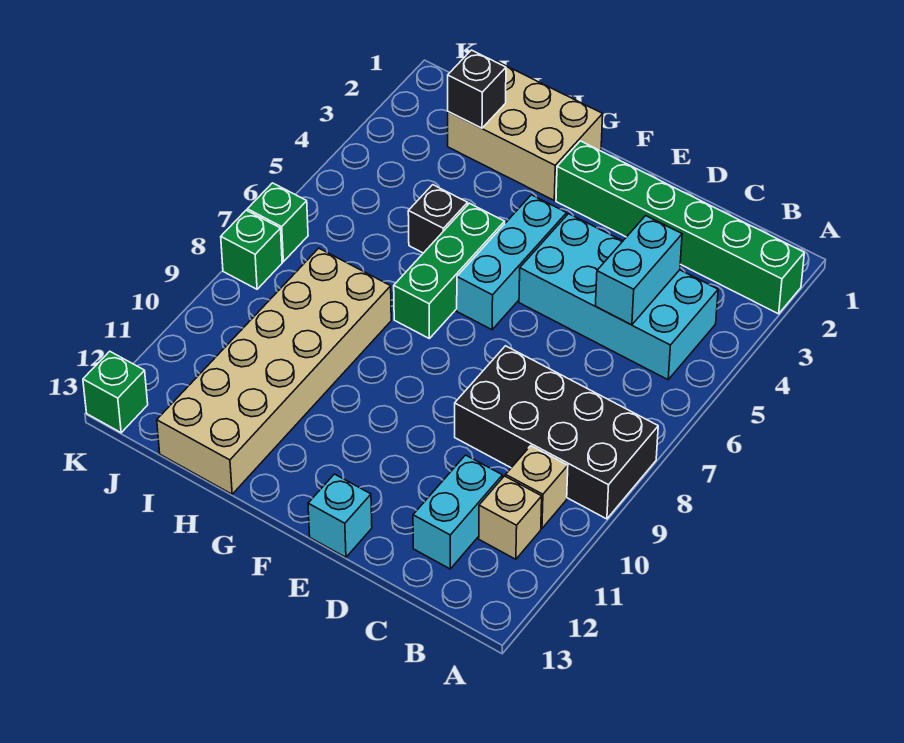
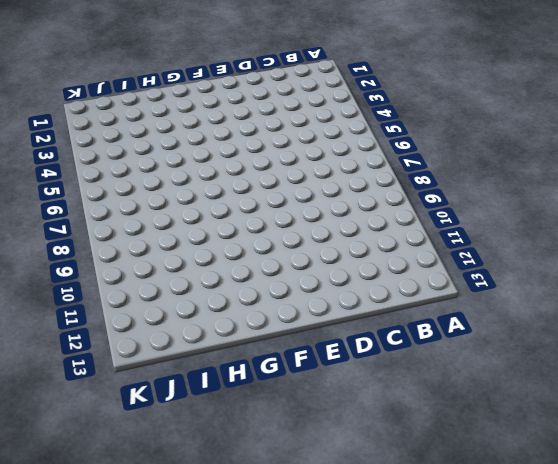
none -> green brick A2:F2 level 1
none -> black brick A8:D9 level 1
none -> cyan brick B4:E5 level 1

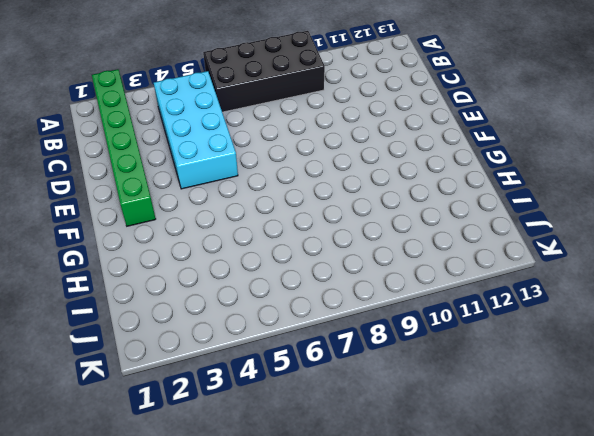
black brick A6:B9 level 1 -> black brick A8:D9 level 1
none -> tan brick B10 level 1
none -> tan brick B11 level 1
none -> cyan brick C11:C12 level 1

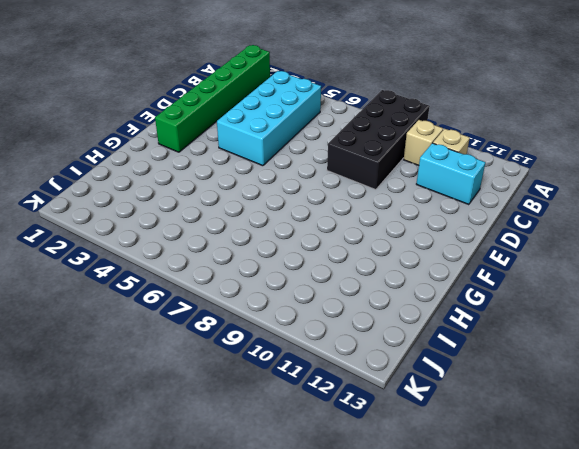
none -> cyan brick E13 level 1
none -> cyan brick F4:F6 level 1
none -> tan brick G1:I2 level 1

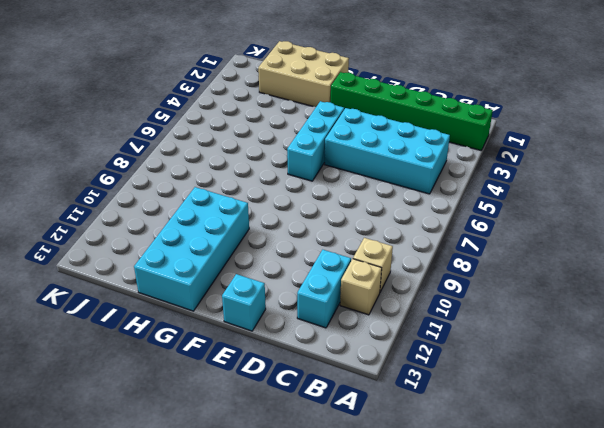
cyan brick G10:H13 level 1 -> tan brick H8:I13 level 1
none -> black brick A8:D9 level 1
none -> green brick G5:G7 level 1
none -> black brick H5 level 1

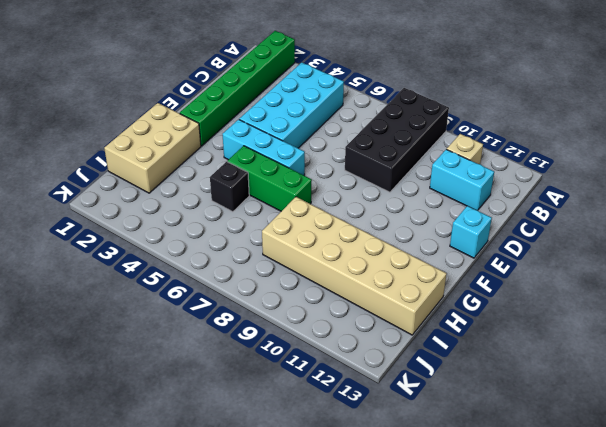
none -> tan brick B10 level 1
none -> green brick K7 level 1
none -> green brick K8 level 1

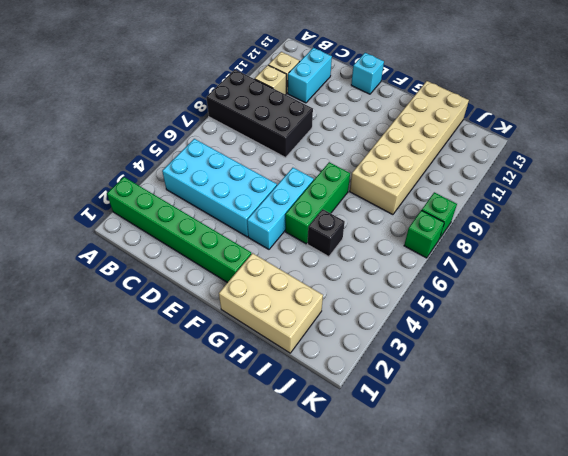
none -> green brick K13 level 1
none -> cyan brick C4:C5 level 2
none -> black brick I2 level 2

